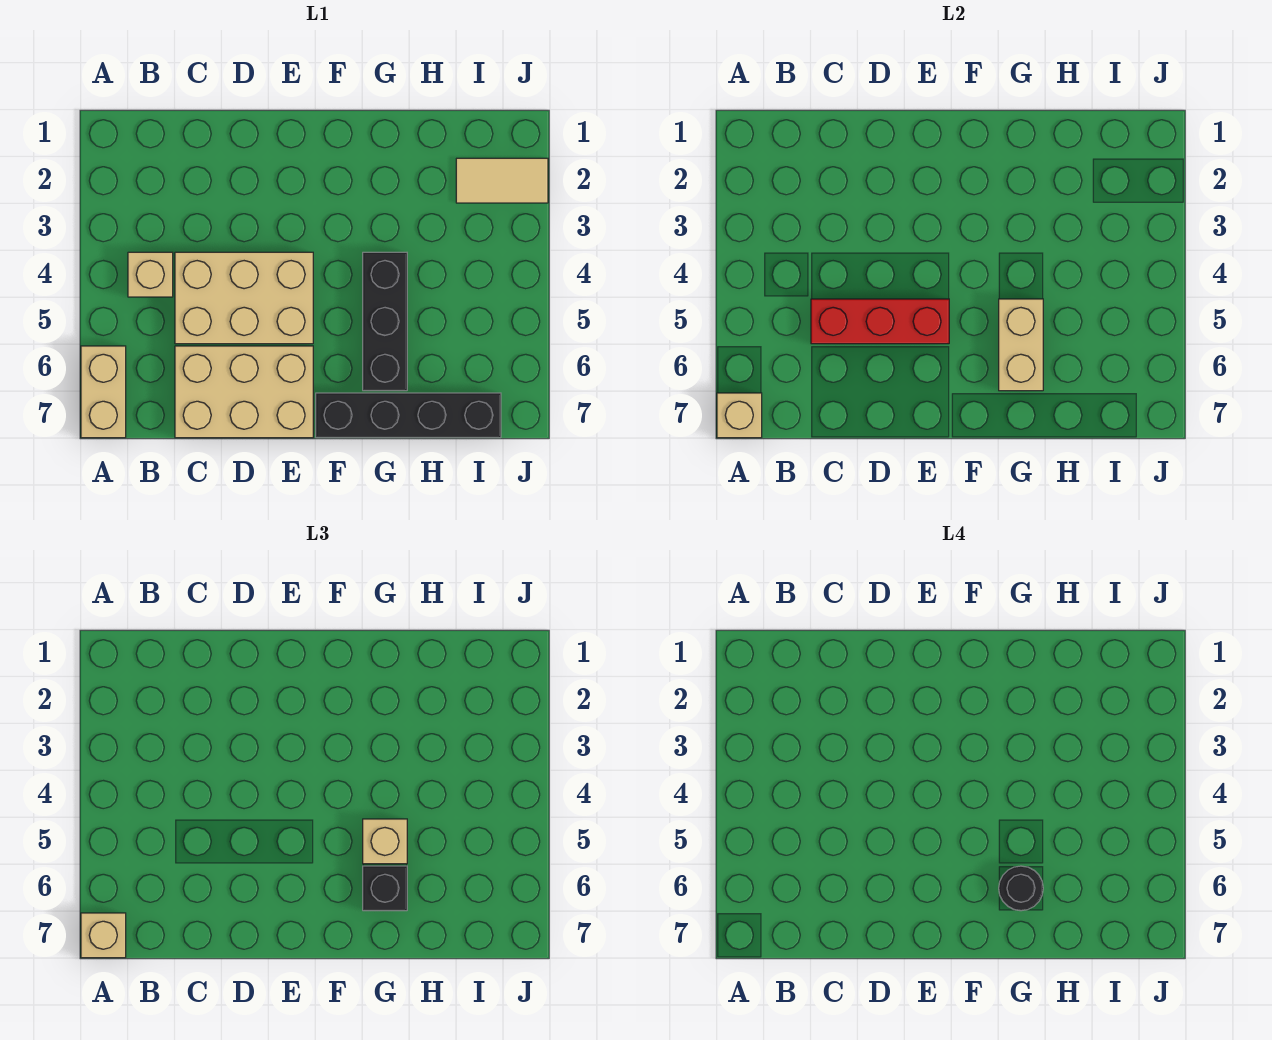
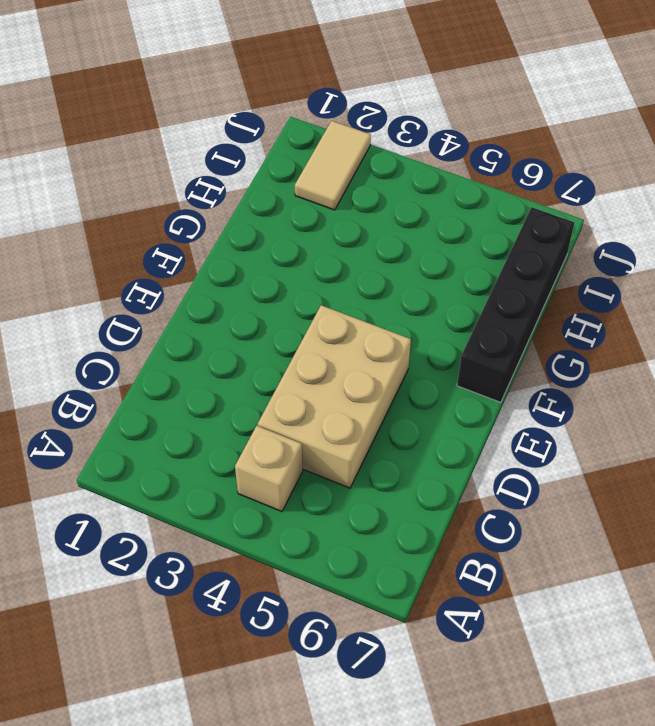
none -> tan brick A6:A7 level 1
none -> tan brick C6:E7 level 1
none -> black brick G4:G6 level 1

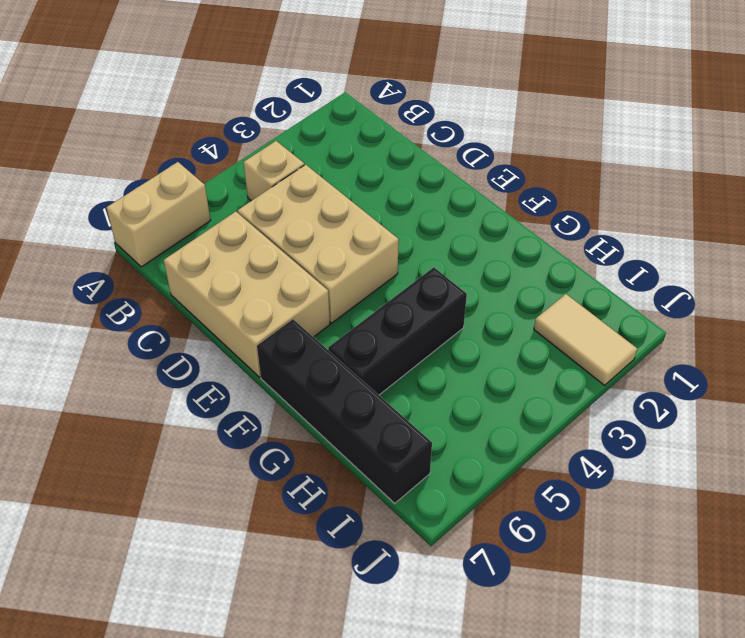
none -> tan brick A7 level 2
none -> red brick C5:E5 level 2
none -> tan brick G5:G6 level 2

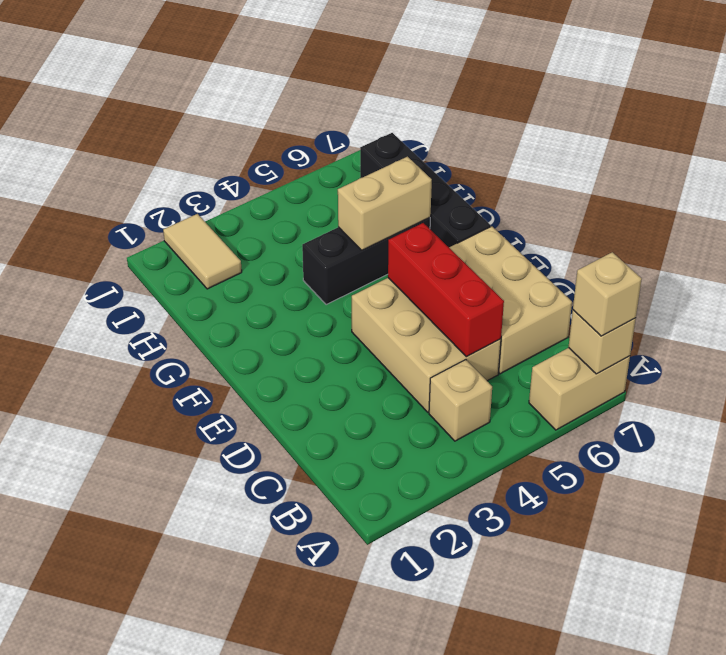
none -> tan brick G5 level 3
none -> black brick G6 level 3
none -> black round brick G6 level 4

